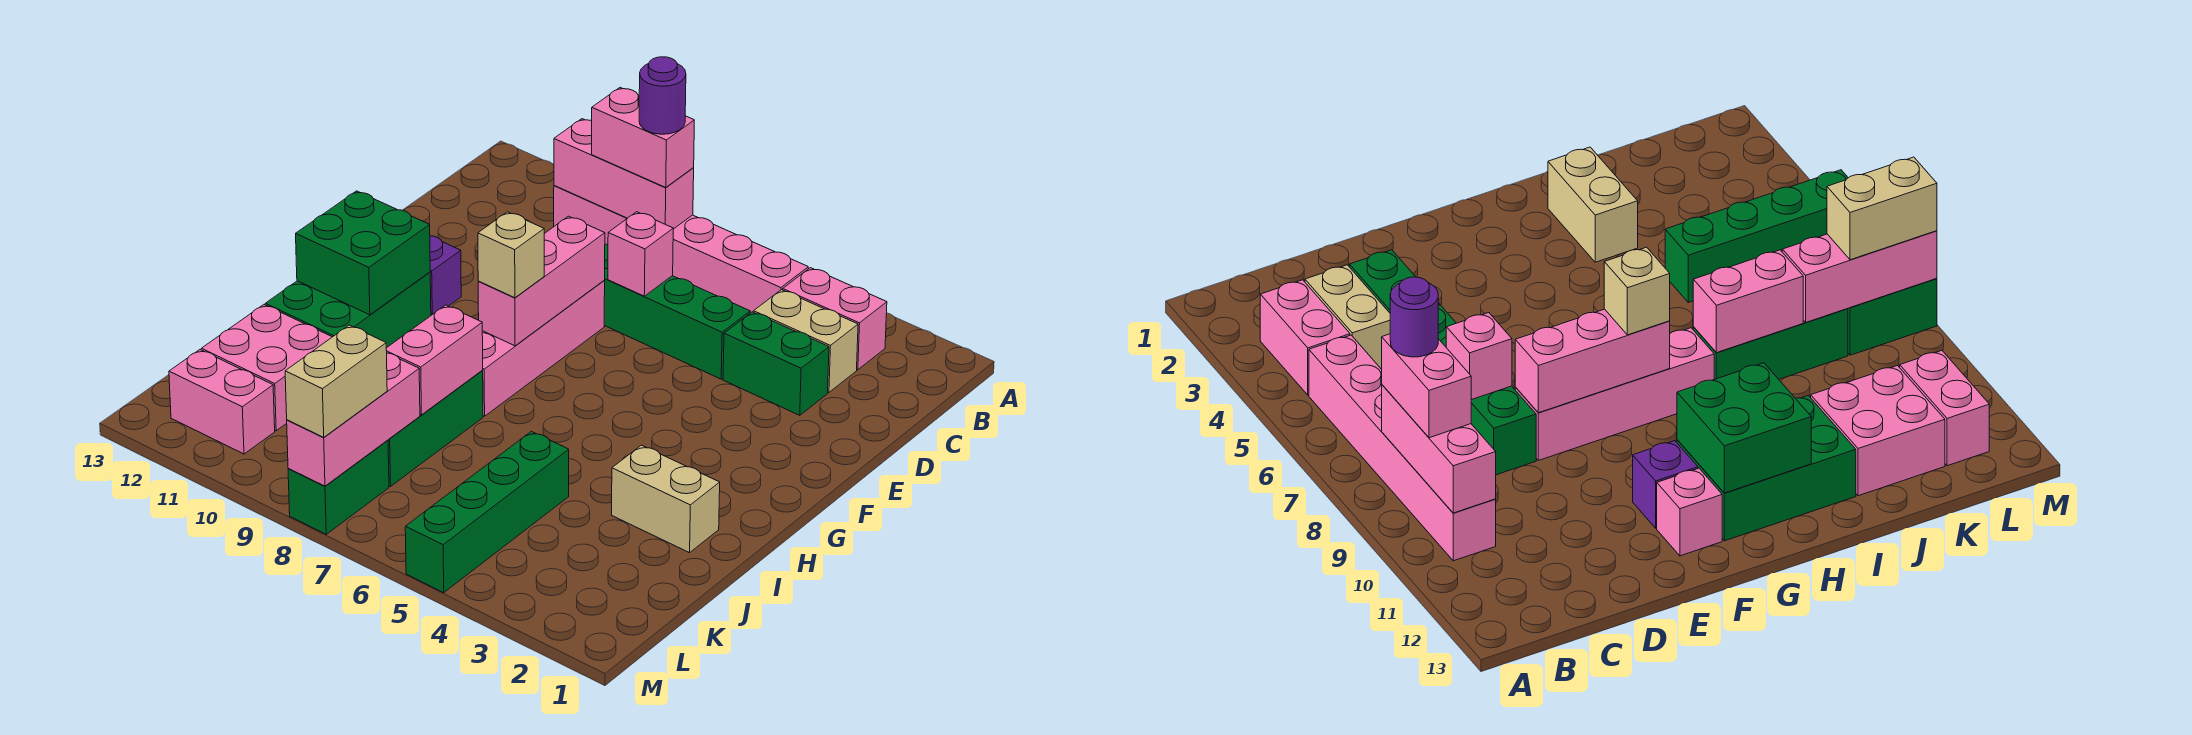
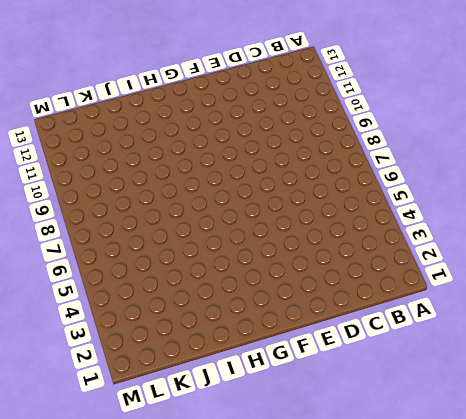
none -> pink brick B3:B4 level 1
none -> pink brick B5:B10 level 1
none -> tan brick C3:C4 level 1

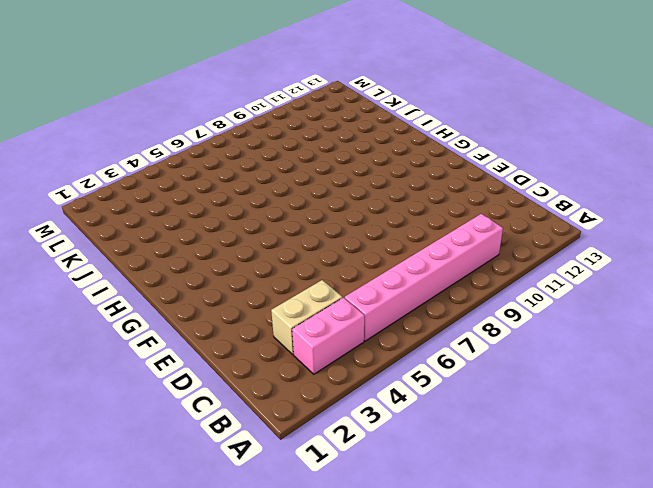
none -> green brick D3:D4 level 1
none -> green brick D5:D8 level 1
none -> pink brick E8:H8 level 1

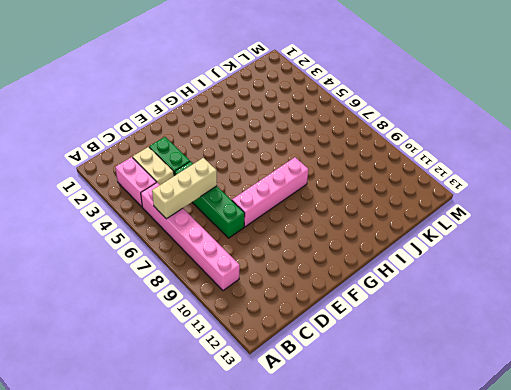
tan brick B6:D6 level 2 -> none
none -> purple brick F11 level 1
none -> pink brick F12 level 1
none -> green brick G11:I12 level 1

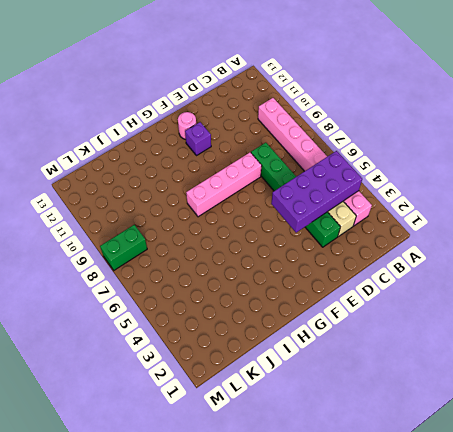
purple brick B4:E5 level 2 -> none
pink round brick F12 level 1 -> pink brick F12 level 1
none -> green brick G11:I12 level 1
none -> tan brick I2:I3 level 1
none -> green brick I8:K8 level 1

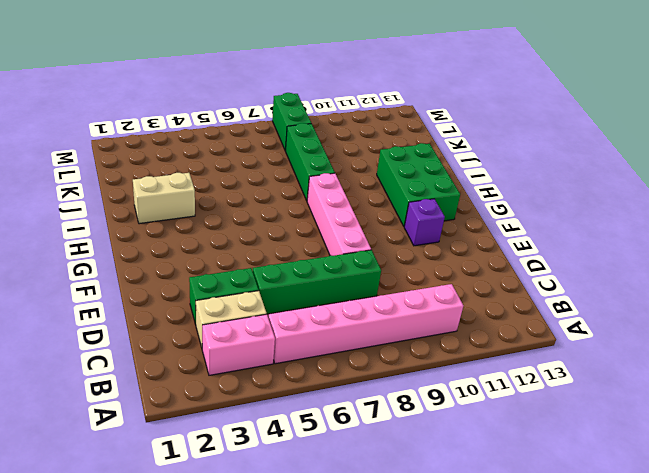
none -> pink brick F12 level 1
none -> green brick J5:M5 level 1
none -> pink brick J11:K12 level 1

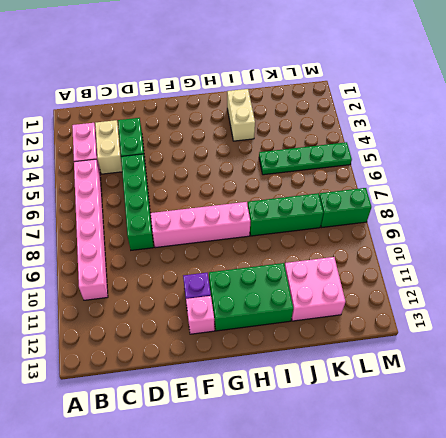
green plate J5:M5 level 1 -> green brick J5:M5 level 1
none -> pink brick L11:L12 level 1
none -> pink brick B8:B10 level 2
none -> pink brick D7 level 2

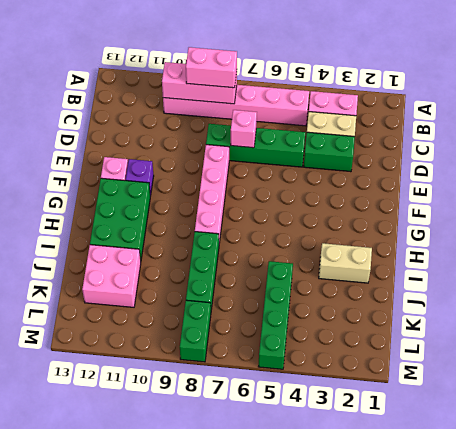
none -> pink brick L11:L12 level 1
none -> pink brick E8:G8 level 2
none -> green brick G11:H12 level 2

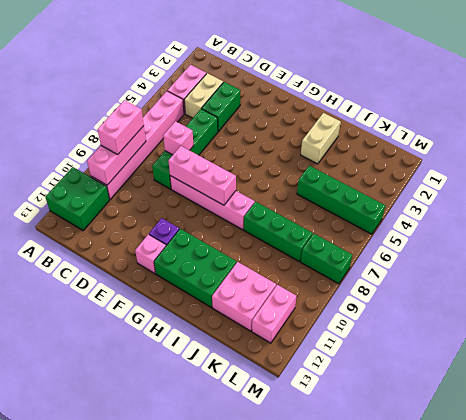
green brick A11:B12 level 1 -> green brick G11:H12 level 2
none -> pink brick I8:J8 level 2
none -> pink brick K8:M8 level 2
none -> tan brick G8 level 3

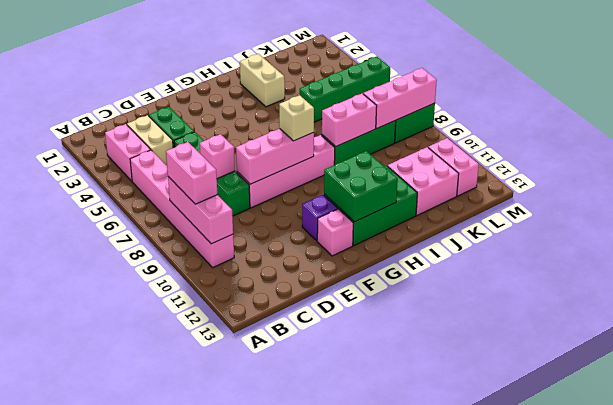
none -> tan brick L8:M8 level 3
none -> purple round brick B8 level 4

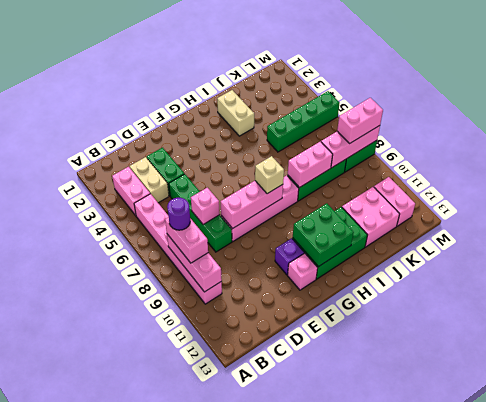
pink brick L8:M8 level 3 -> tan brick L8:M8 level 3

